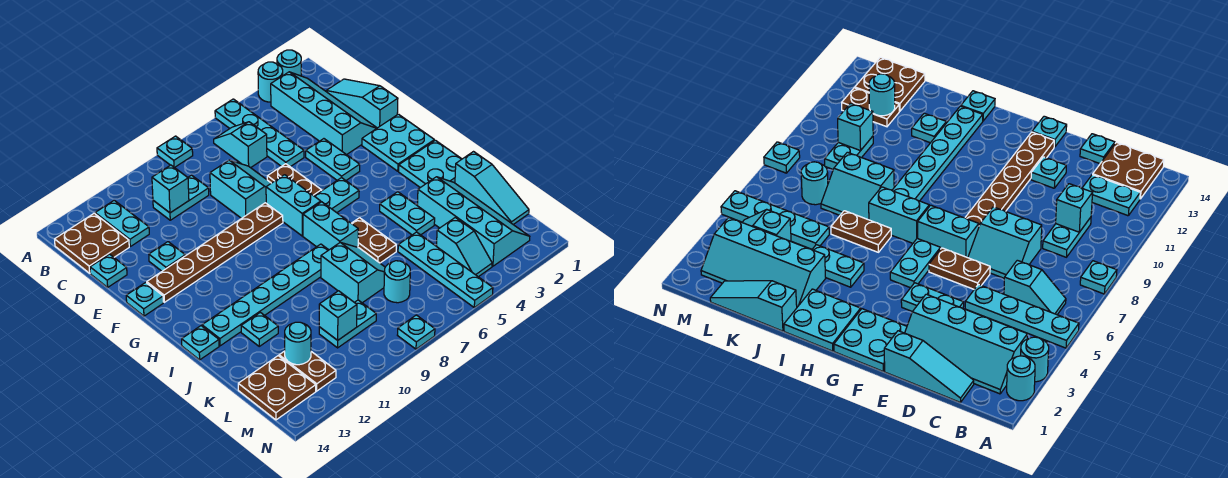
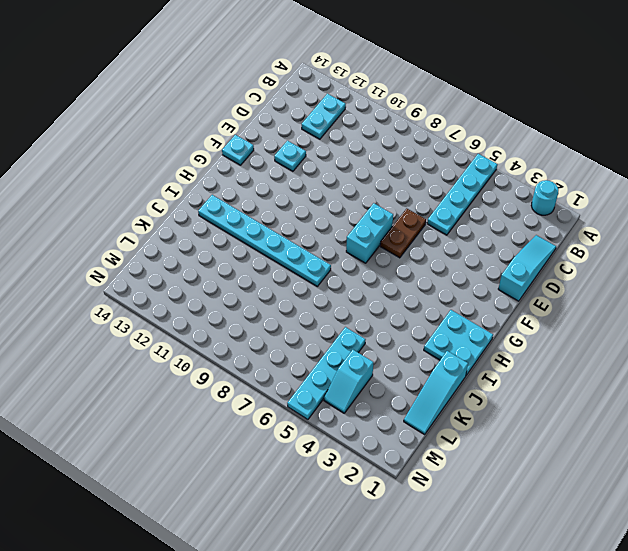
none -> cyan round brick A3 level 1
none -> cyan plate A8 level 1
none -> cyan slope B2:E3 level 1 top 3
none -> cyan slope B6:C6 level 1 top C

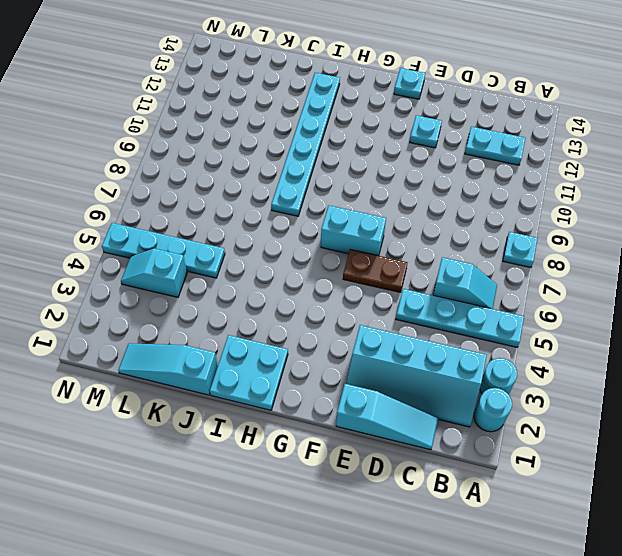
none -> brown plate B13:C14 level 1
none -> cyan plate C9:C10 level 1
none -> cyan slope D7:E8 level 1 top 8
none -> cyan plate D14 level 1

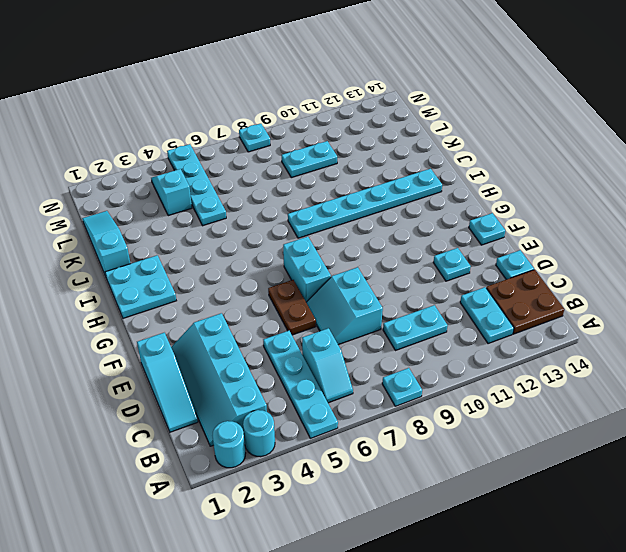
none -> cyan plate E4:F4 level 1
none -> cyan plate F1:G2 level 1
none -> brown plate F8:F13 level 1
none -> cyan plate G5:G6 level 1

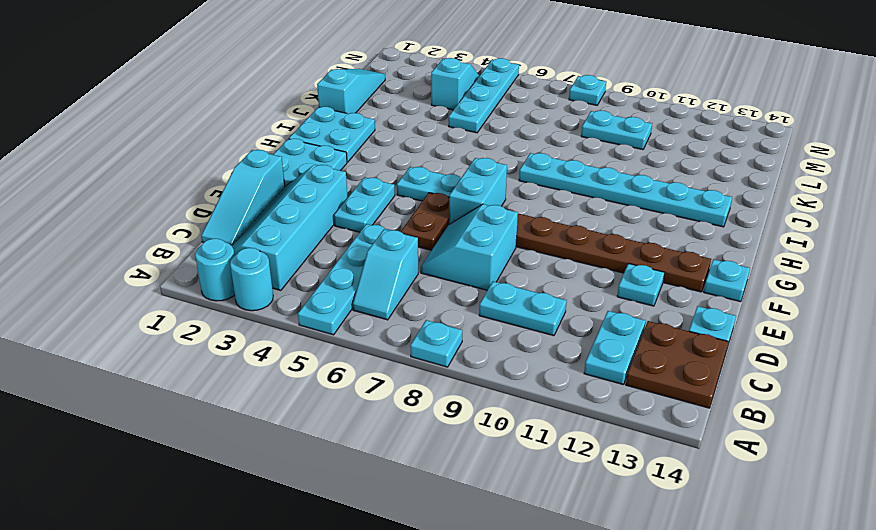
none -> cyan brick H7:I7 level 1
none -> cyan plate I4:J4 level 1
none -> brown plate I6:J6 level 1
none -> cyan plate I14 level 1

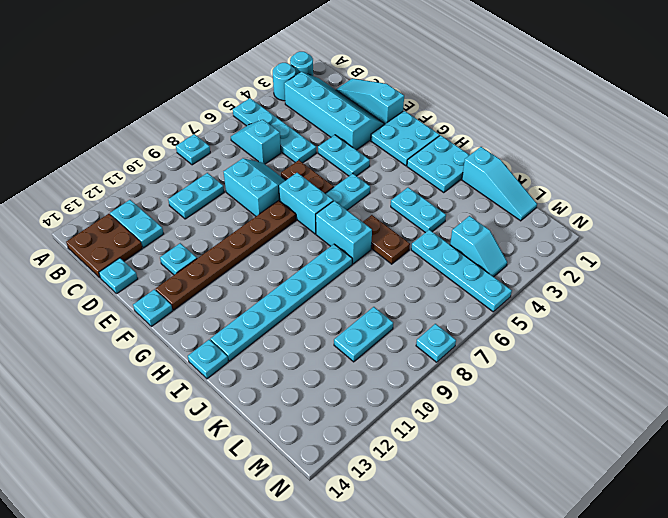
none -> cyan slope J2:M3 level 1 top 3
none -> cyan slope J7:K8 level 1 top 8
none -> cyan plate J12 level 1
none -> cyan round brick L7 level 1

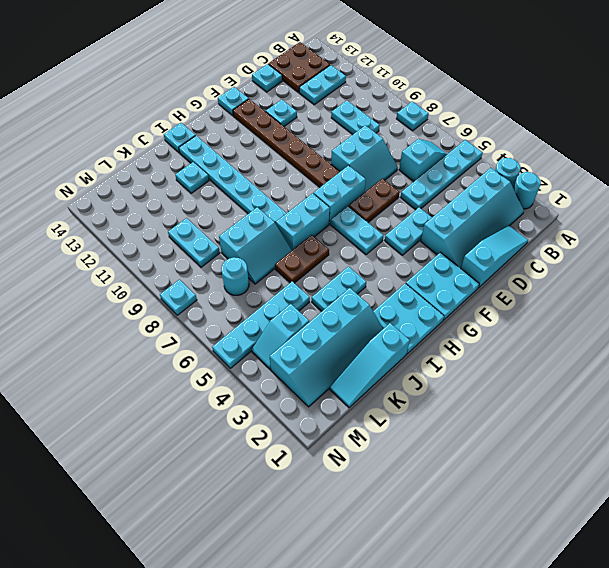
none -> brown plate L12:M12 level 1
none -> brown plate L13:M14 level 1
none -> cyan brick C10 level 2
none -> cyan brick L10 level 2

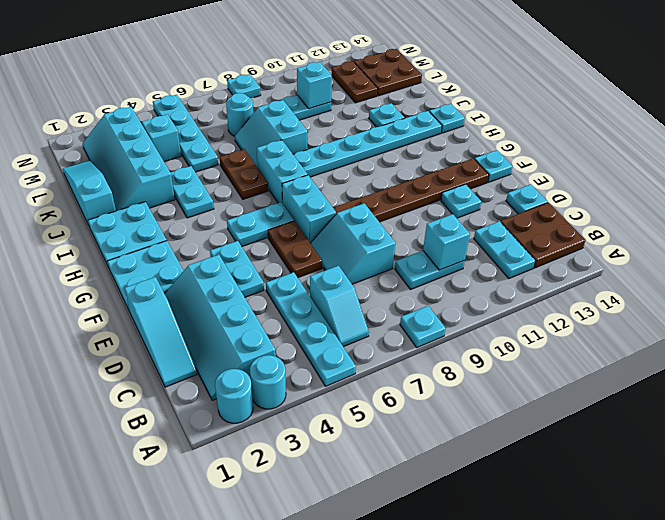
none -> cyan round brick L12 level 2

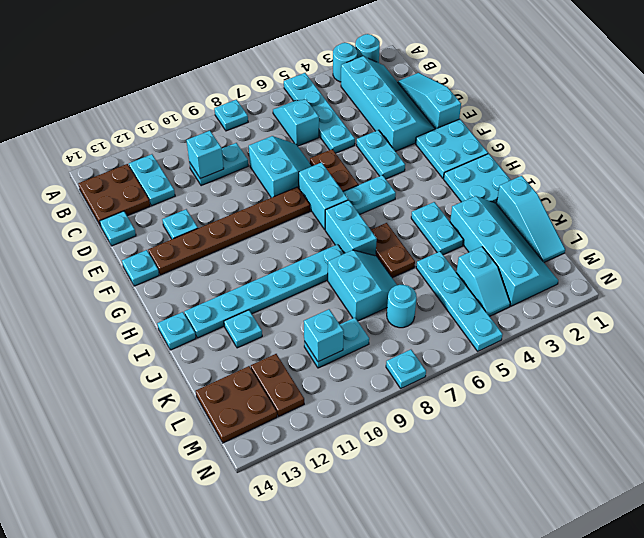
none -> cyan round brick L12 level 2

